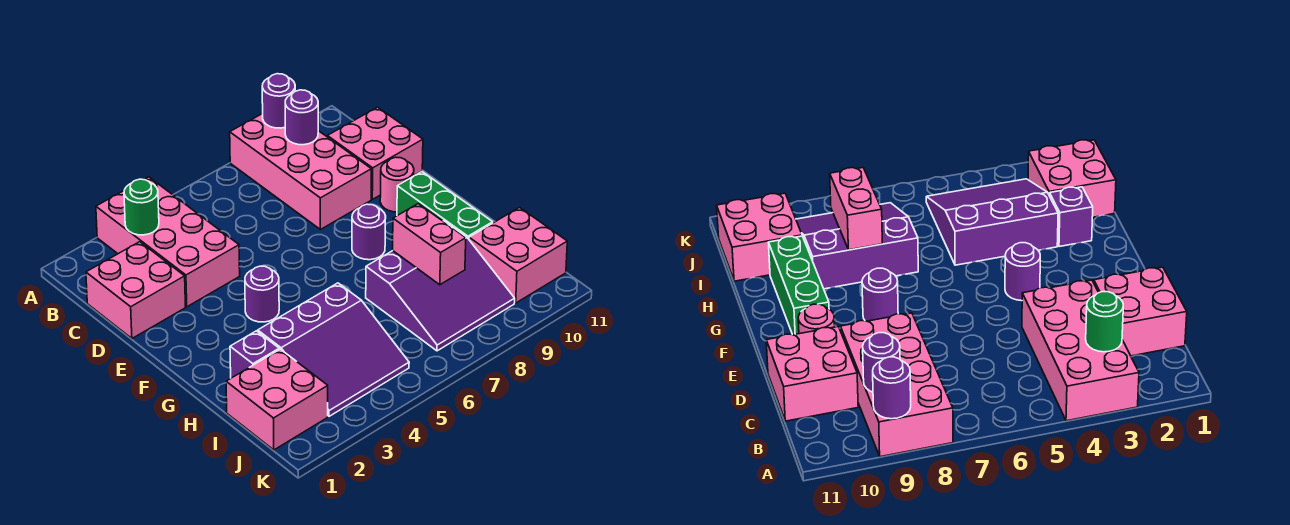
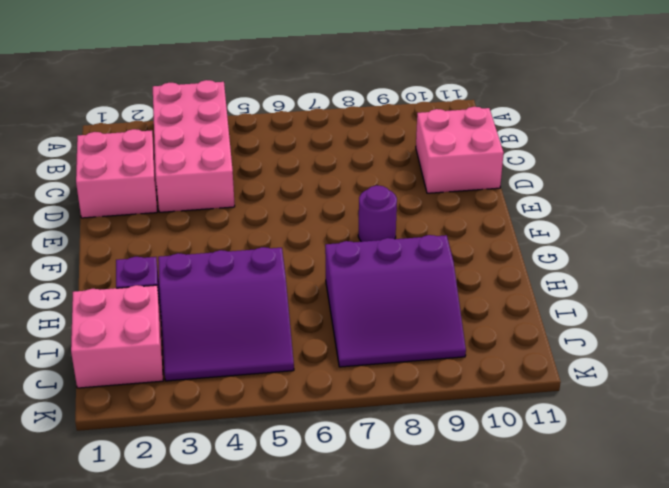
none -> pink brick A8:D9 level 1
none -> pink round brick E10 level 1
none -> purple round brick F4 level 1

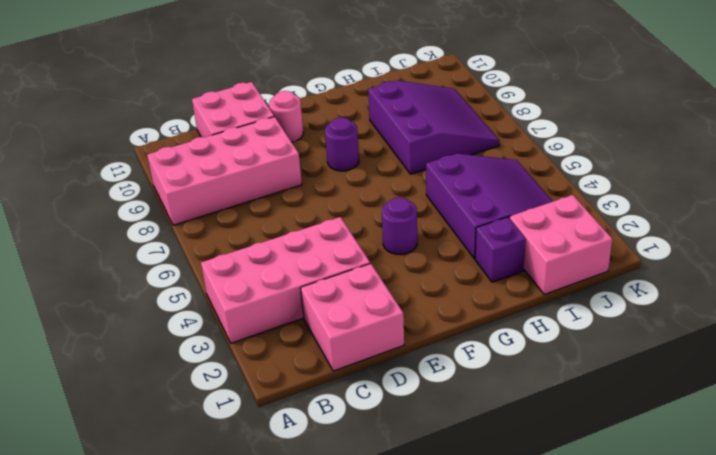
none -> green brick F10:H10 level 1
none -> pink brick I10:J11 level 1
none -> purple round brick A9 level 2

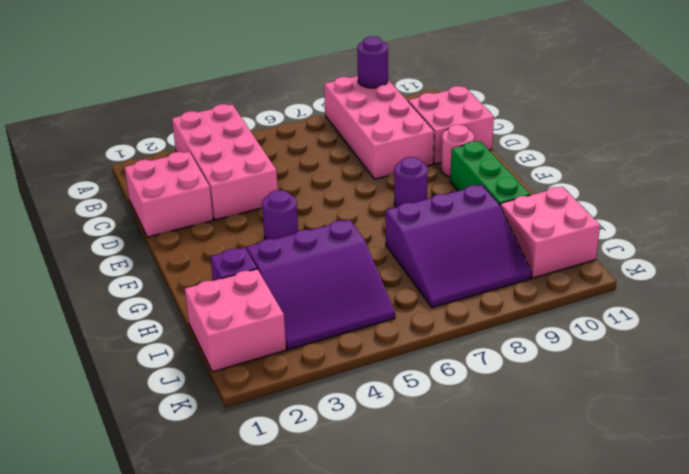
none -> green round brick B3 level 2
none -> purple round brick B9 level 2
none -> pink brick H8:I8 level 2

